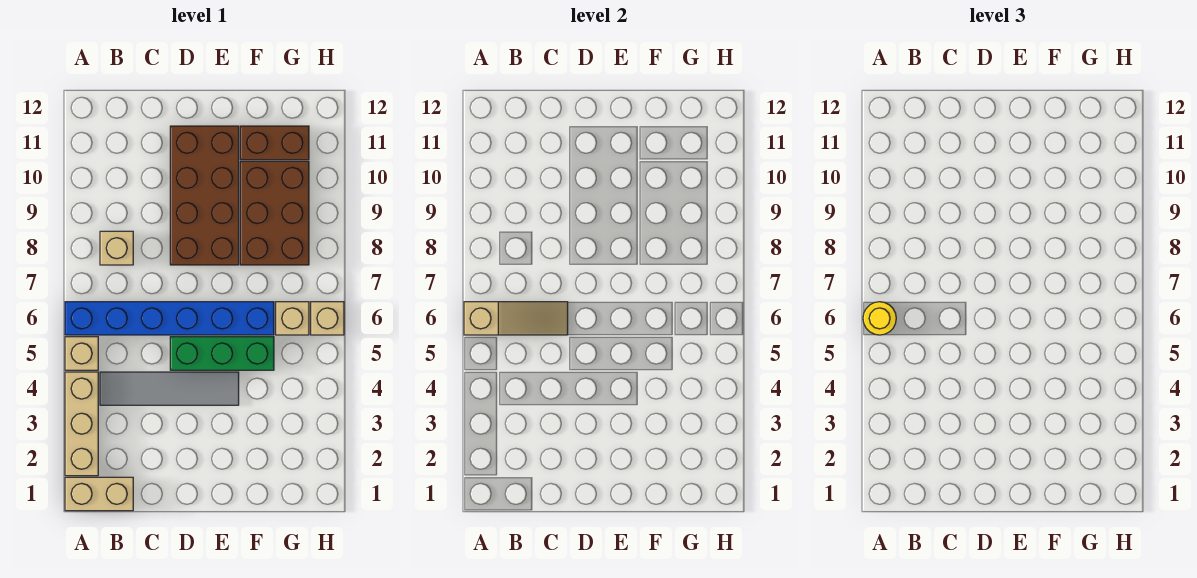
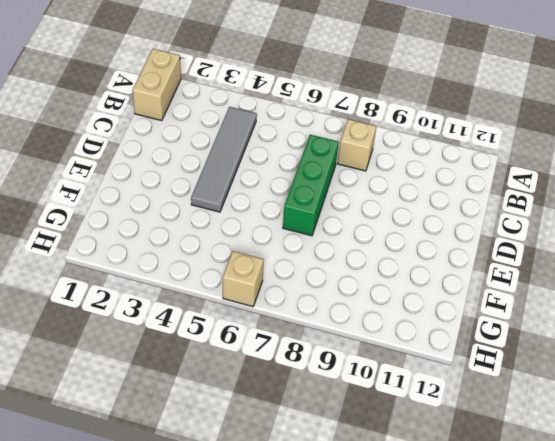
green brick C7:E7 level 1 -> green brick D5:F5 level 1
none -> tan brick A2:A4 level 1
none -> tan brick A5 level 1
none -> blue brick A6:F6 level 1

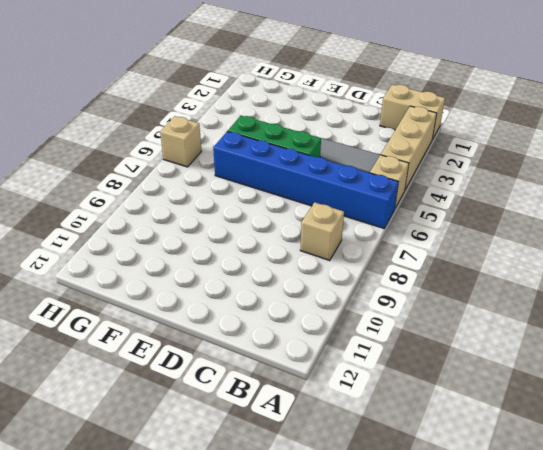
none -> brown brick D8:E11 level 1
none -> brown brick F8:G10 level 1
none -> brown brick F11:G11 level 1

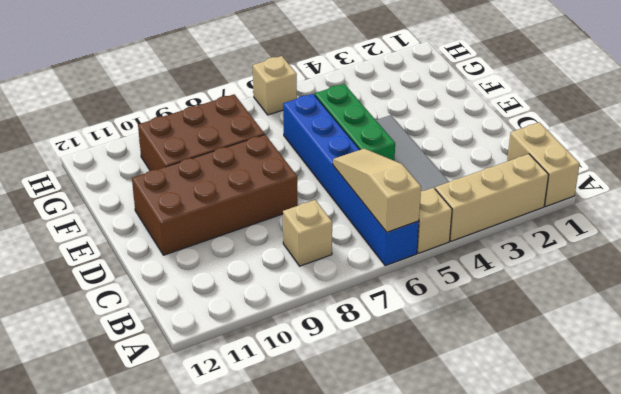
none -> brown brick F11:G11 level 1
none -> tan brick G6 level 1
none -> yellow round brick A6 level 3

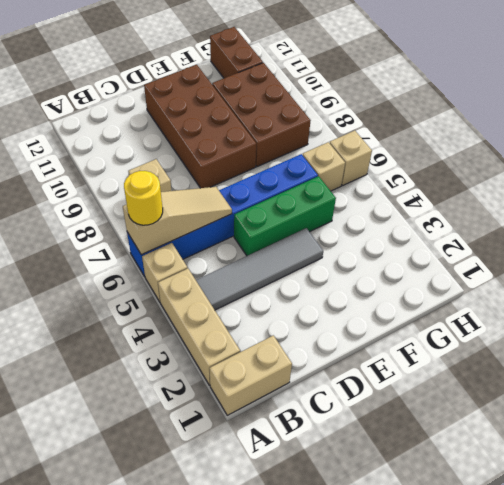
brown brick G11:G12 level 1 -> brown brick F11:G11 level 1

